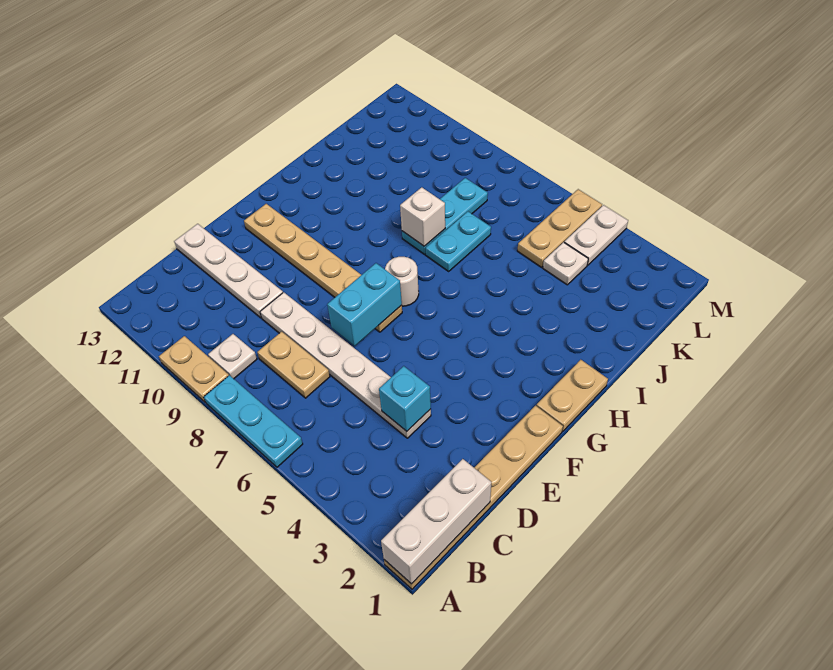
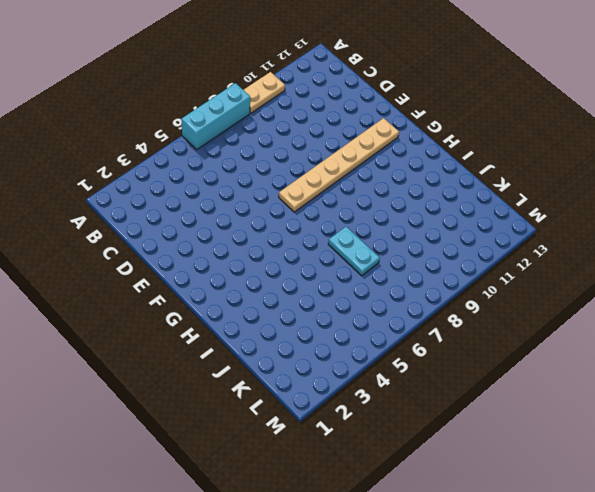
cyan brick A6:A8 level 1 -> cyan plate A6:A8 level 1
none -> tan plate A1:F1 level 1
none -> white plate B9 level 1
none -> tan plate C7:C8 level 1

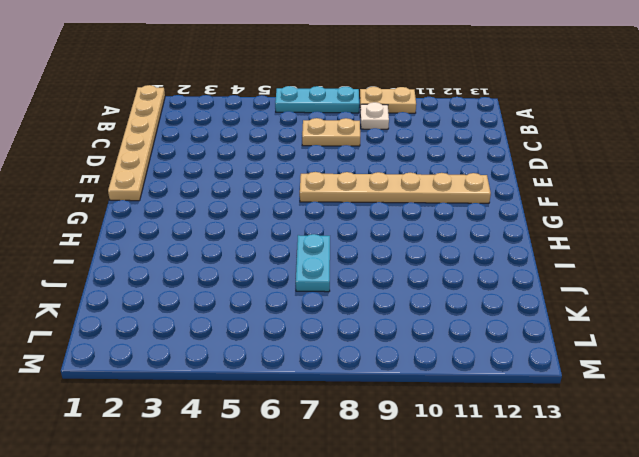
none -> white plate D4:D9 level 1
none -> white plate D10:D13 level 1
none -> tan plate G1:H1 level 1

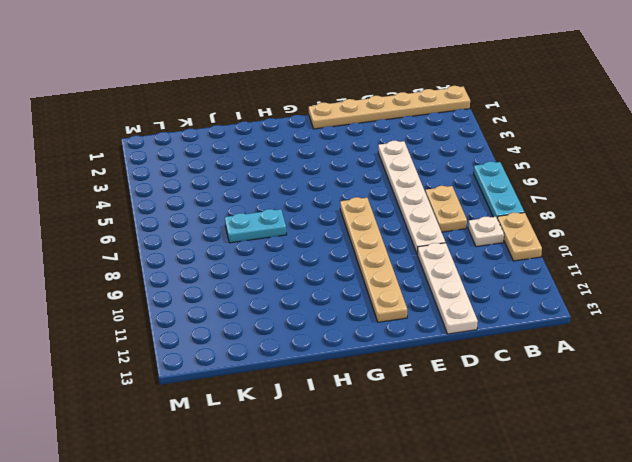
none -> tan plate G1:H1 level 1
none -> white round brick G7 level 1
none -> cyan plate I8:K8 level 1

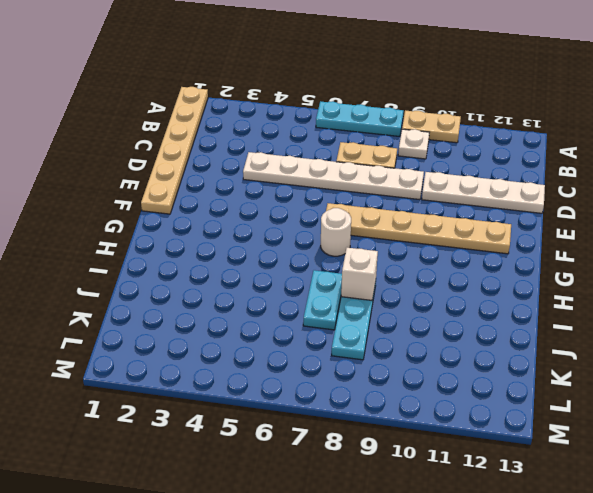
none -> tan plate G1:H1 level 1
none -> white plate K4 level 1
none -> tan plate K5:M5 level 1

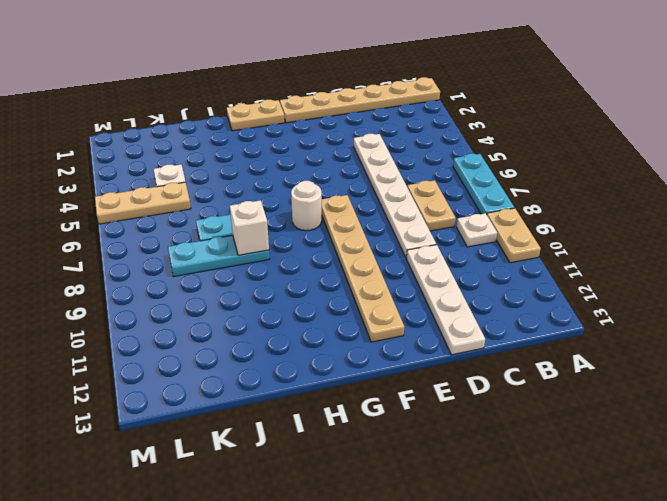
none -> white plate L4:M4 level 1
none -> white brick A1:C1 level 2
none -> cyan brick D4 level 2

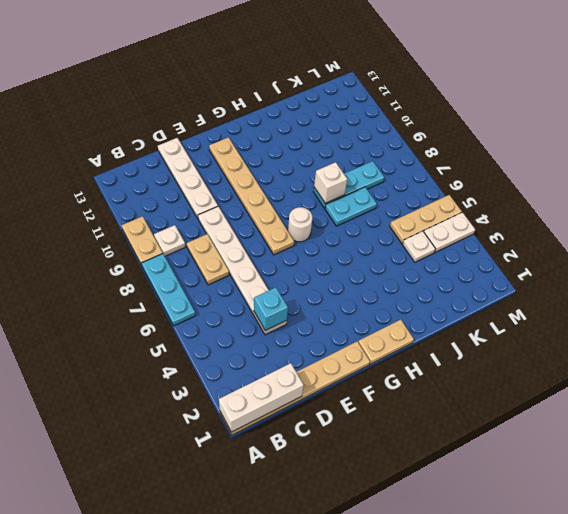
none -> cyan brick E7:F7 level 2

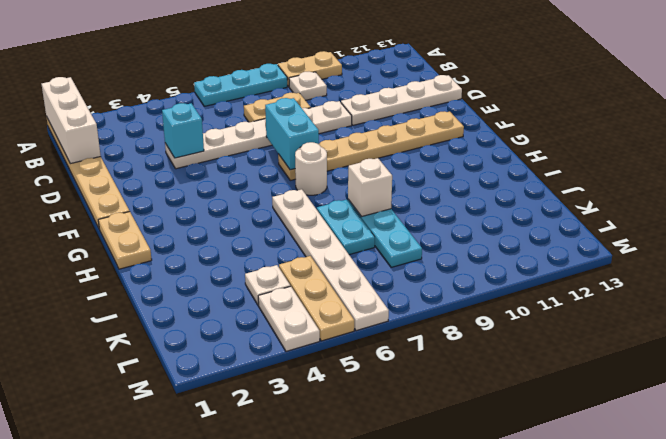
white plate H6:M6 level 1 -> none

